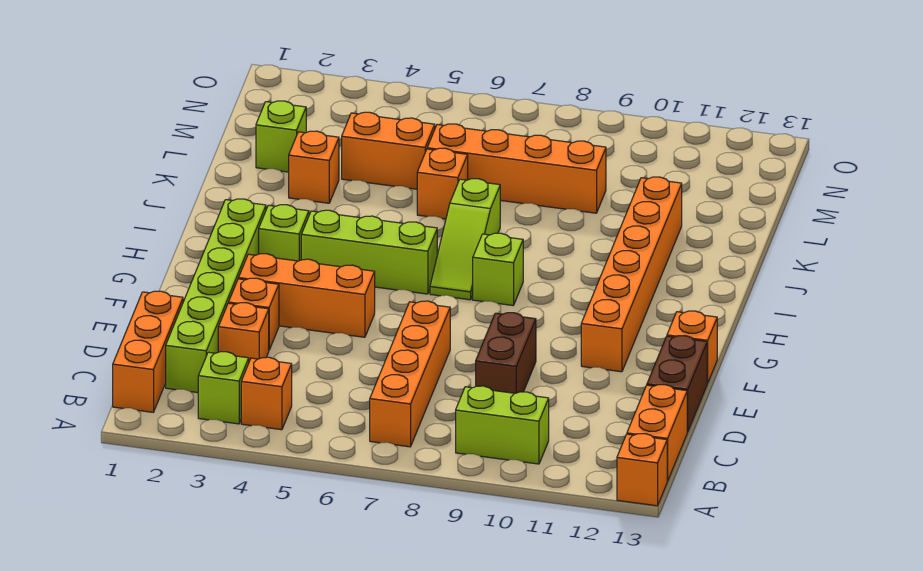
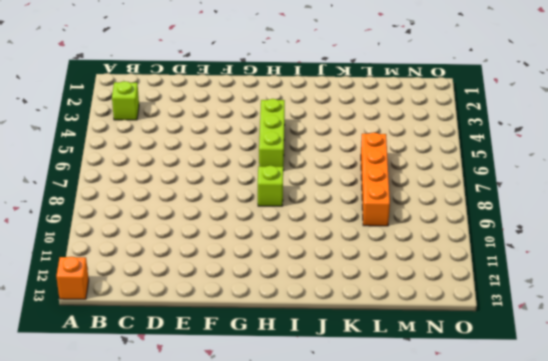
none -> orange brick B1:D1 level 1
none -> orange brick B4 level 1
none -> orange brick B7:E7 level 1

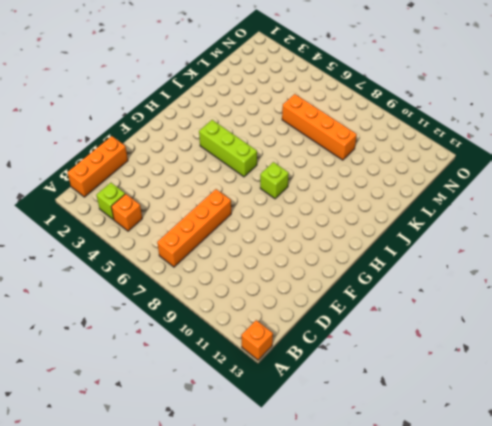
none -> lime brick B9:B10 level 1
none -> orange brick B13:C13 level 1
none -> lime brick C2:H2 level 1

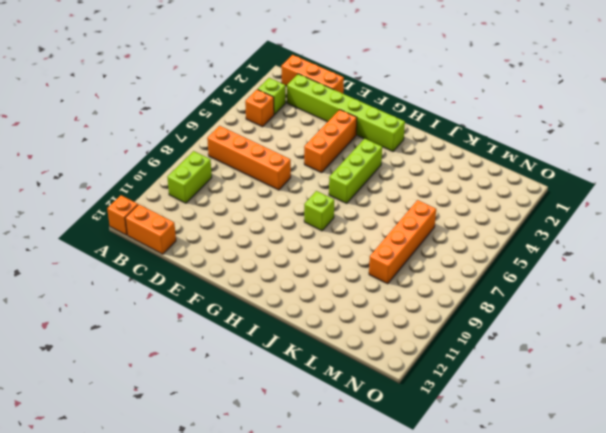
none -> orange brick D3 level 1
none -> brown brick D9:E9 level 1
none -> brown brick D13:E13 level 1

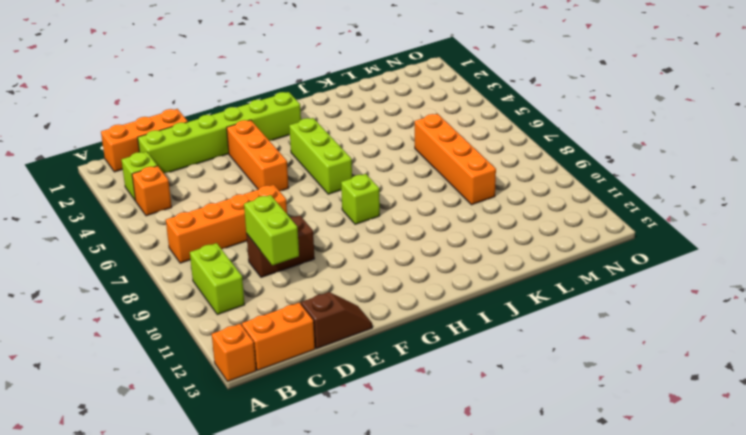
lime brick D9:D10 level 2 -> none
brown slope D13:E13 level 1 top D -> brown brick D13:E13 level 1
none -> orange brick D3 level 1
none -> orange brick E3 level 1
none -> orange brick F11:K11 level 1

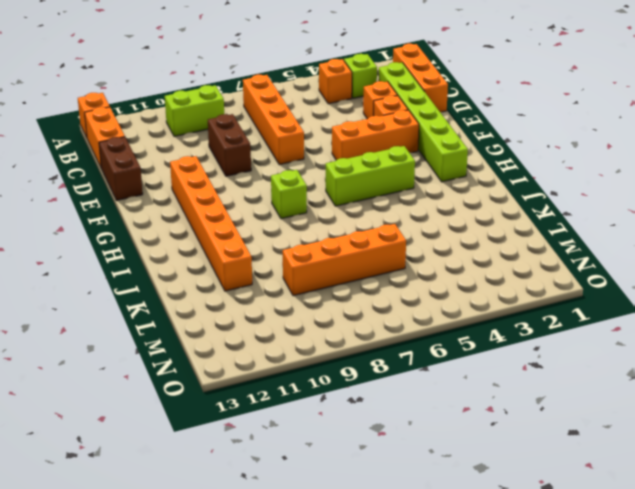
none -> orange brick F13 level 1
none -> lime brick H3 level 1
none -> lime slope H7:J7 level 1 top J

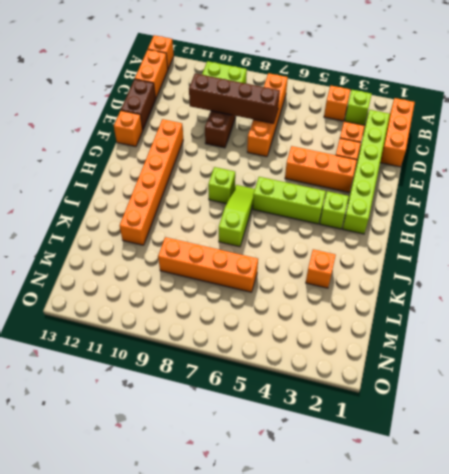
brown brick D7:D10 level 2 -> none
none -> orange brick K6 level 1
none -> lime brick L2 level 1
none -> orange brick L4:L5 level 1

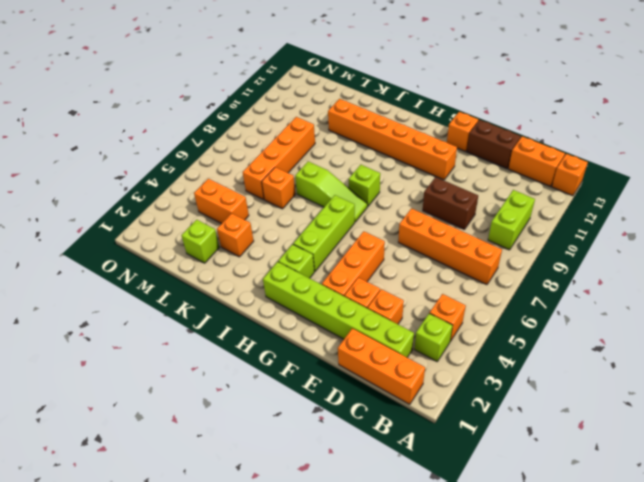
orange brick L4:M4 level 1 -> orange brick L4:L5 level 1

